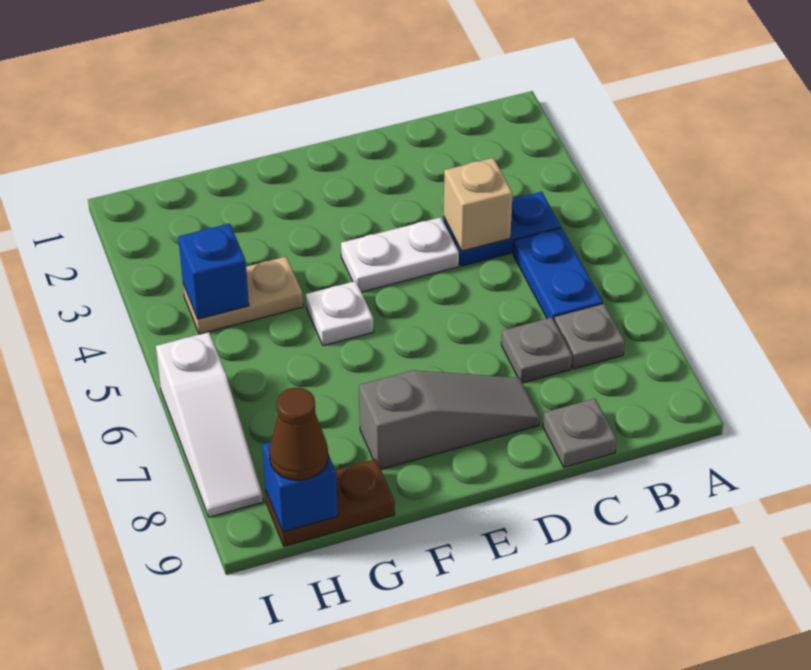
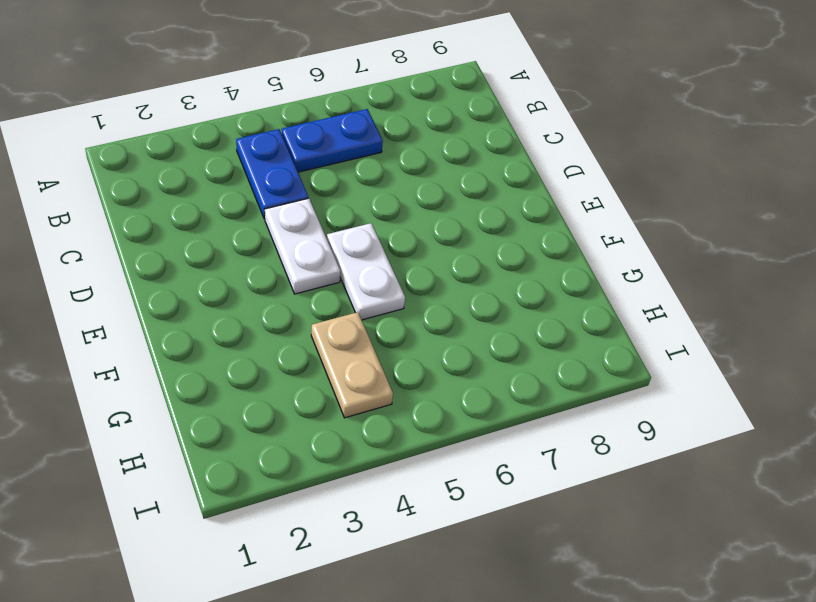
white plate E5:F5 level 1 -> white plate F5 level 1
none -> grey plate B7 level 1
none -> grey plate C7 level 1
none -> grey plate C9 level 1

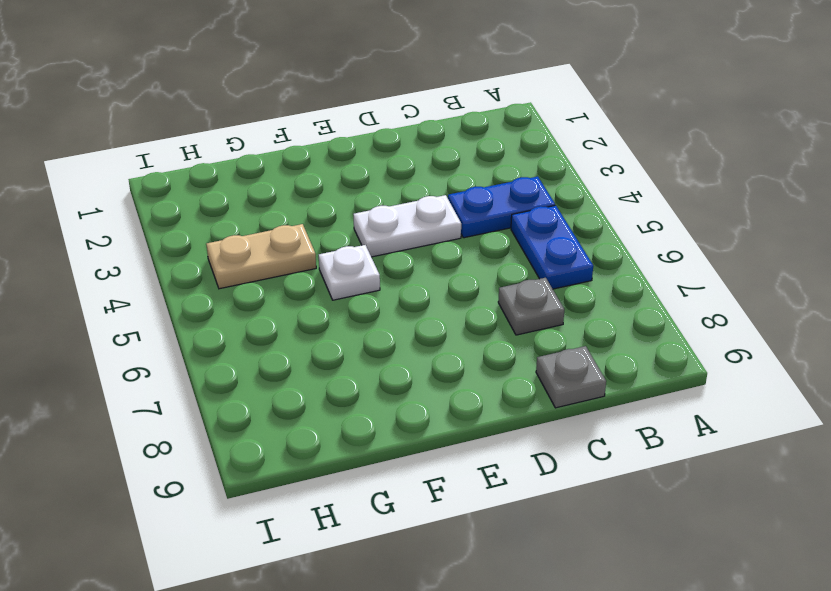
none -> grey plate B7 level 1
none -> grey slope D8:F8 level 1 top F
none -> brown plate G9:H9 level 1

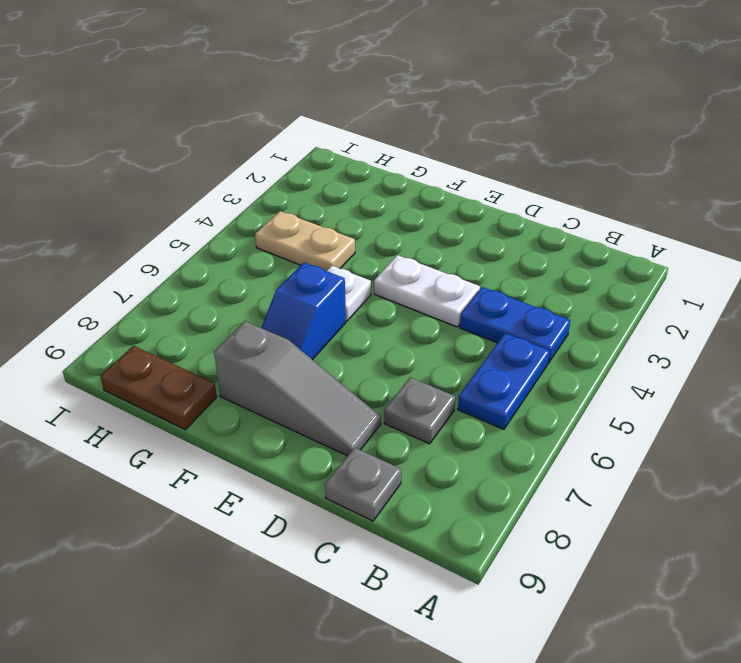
blue slope F6:F7 level 1 top 6 -> none
none -> grey plate B7 level 1
none -> white slope I6:I8 level 1 top 6
none -> tan brick C4 level 2

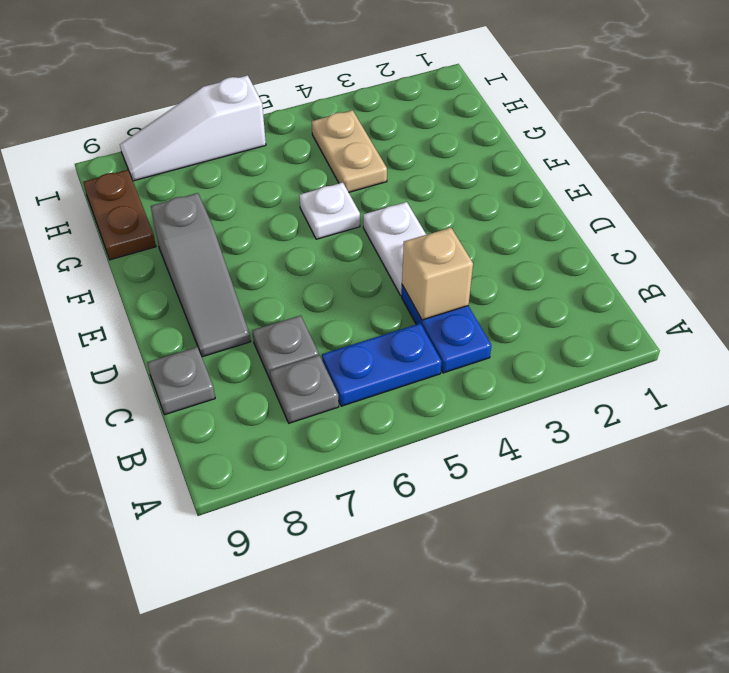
none -> blue brick H4 level 2
none -> blue brick H9 level 2
none -> brown cone H9 level 3

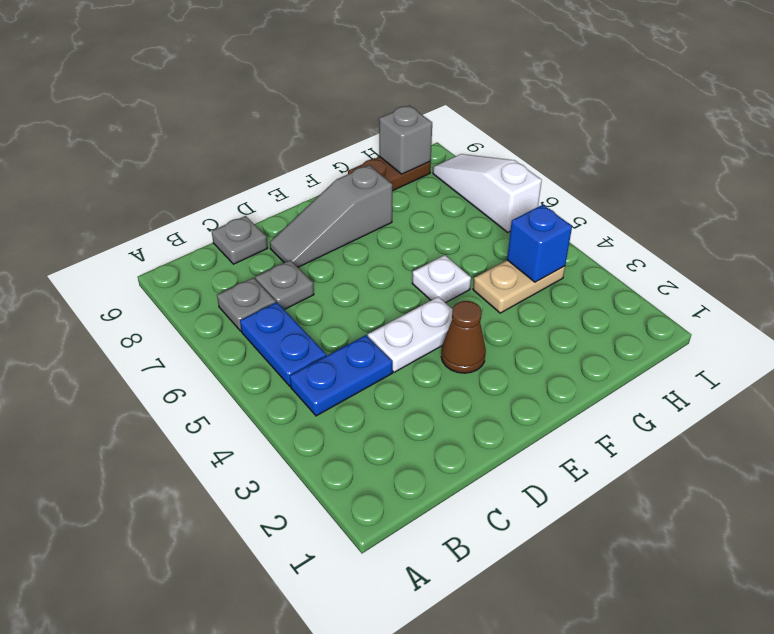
brown cone E3 level 1 -> brown cone H9 level 3
grey brick H9 level 2 -> blue brick H9 level 2
none -> tan brick C4 level 2

